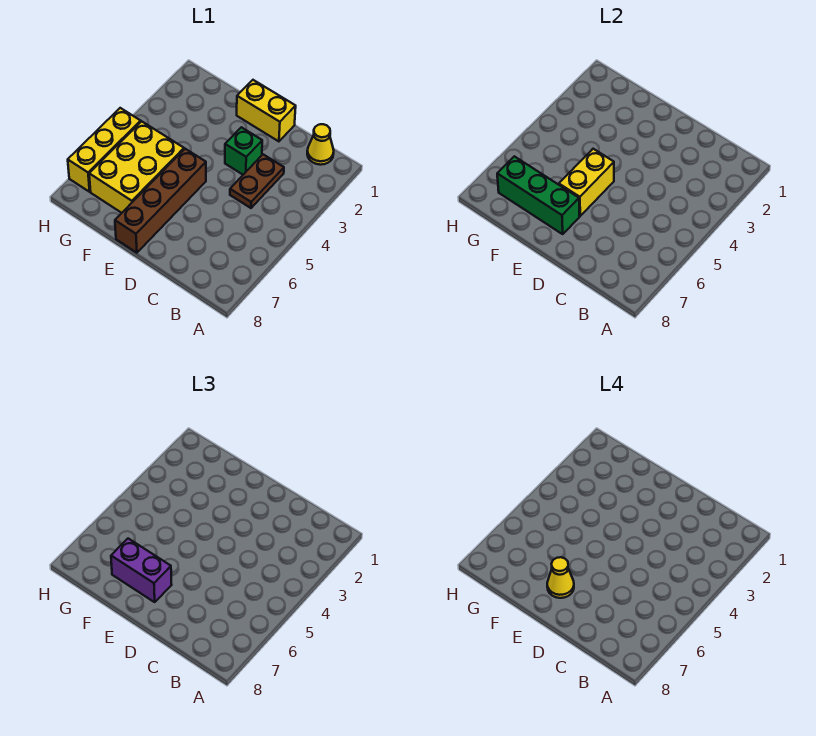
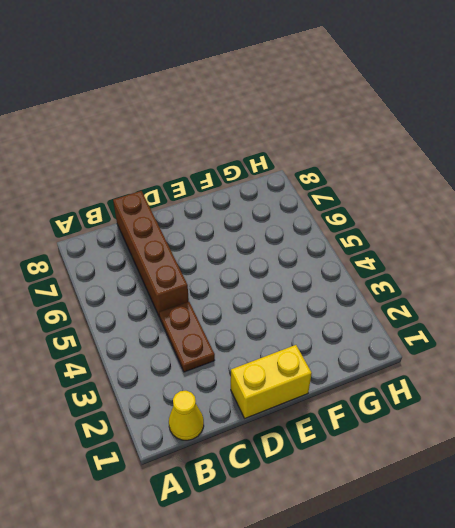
brown brick C5:C8 level 1 -> brown brick E5:E8 level 1
none -> green brick D3 level 1
none -> yellow brick F5:G7 level 1

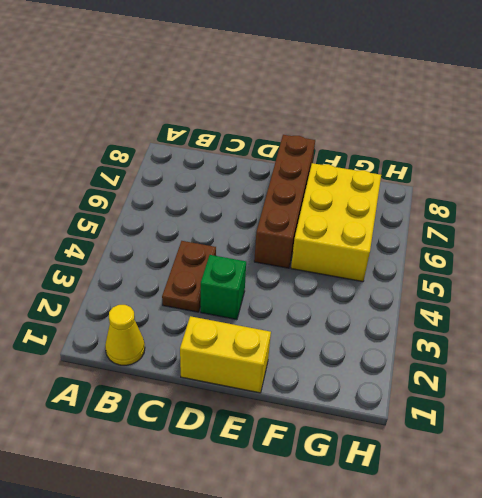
none -> yellow brick H5:H7 level 1
none -> yellow brick E5:E6 level 2

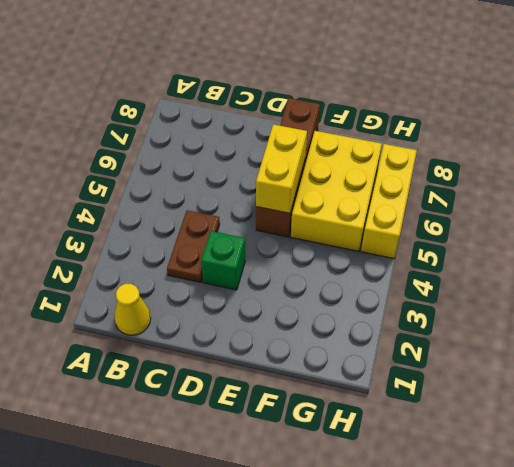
none -> yellow brick D1:E1 level 1
none -> green brick E7:G7 level 2

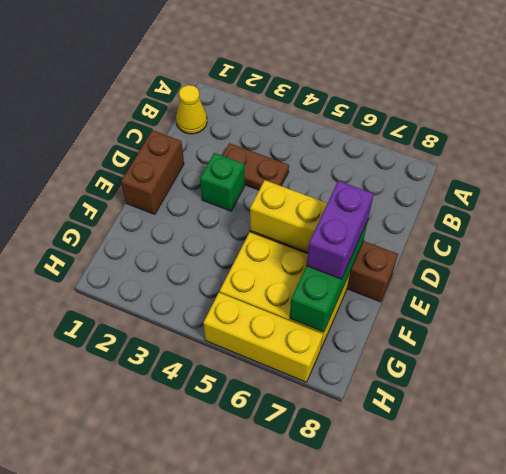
brown brick D1:E1 level 1 -> yellow brick D1:E1 level 1
none -> yellow cone E7 level 4

